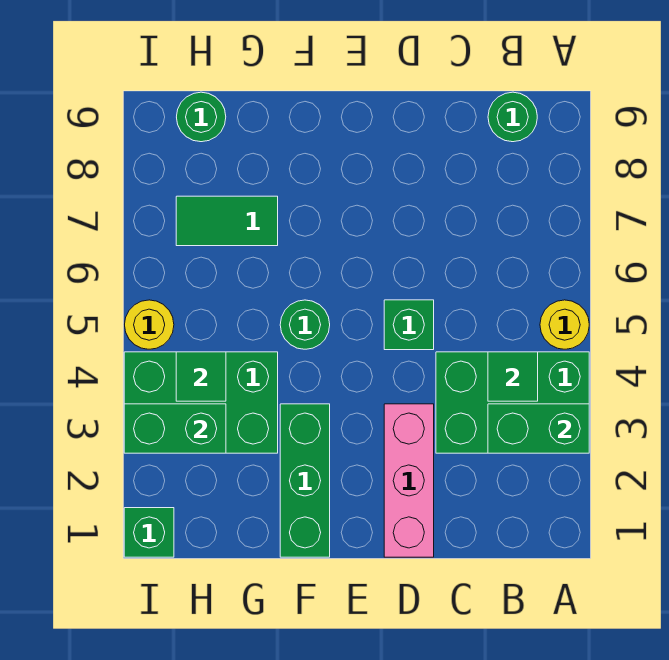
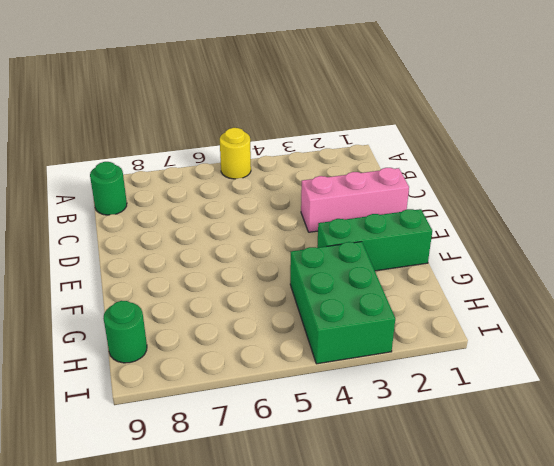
none -> green brick A3:C4 level 1
none -> green brick D5 level 1
none -> green round brick F5 level 1

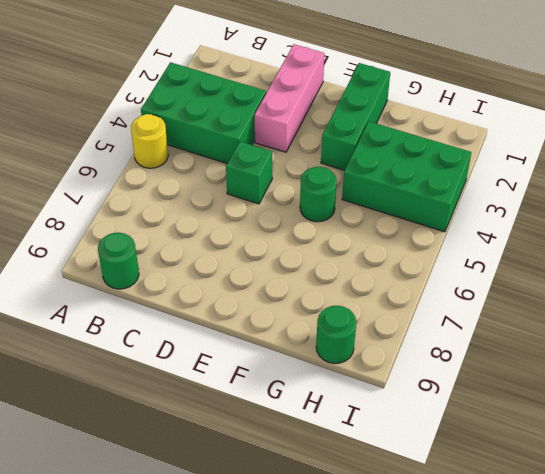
none -> green tile G7:H7 level 1
none -> green brick I1 level 1
none -> yellow round brick I5 level 1

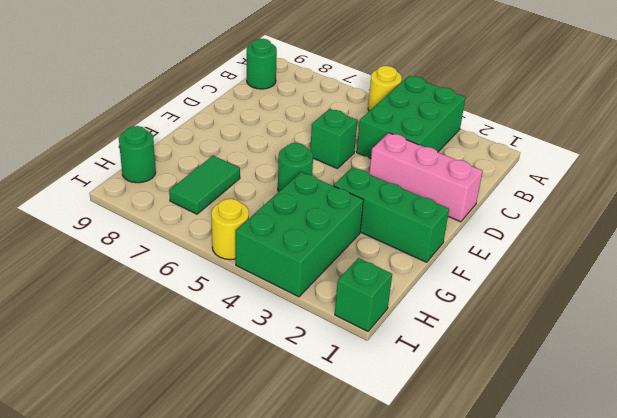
none -> green brick A3:B3 level 2
none -> green tile B4 level 2
none -> green brick H3:I3 level 2

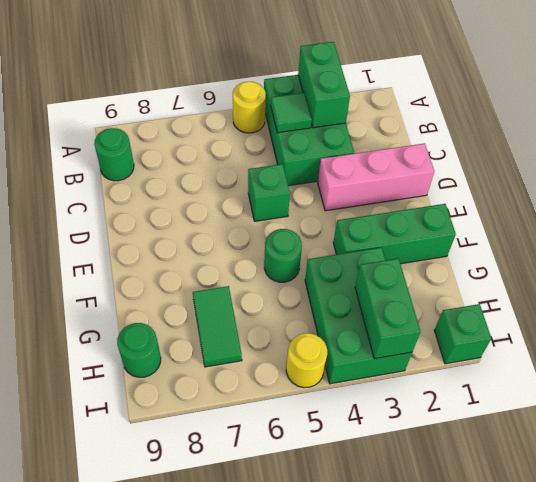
none -> green tile H4 level 2

